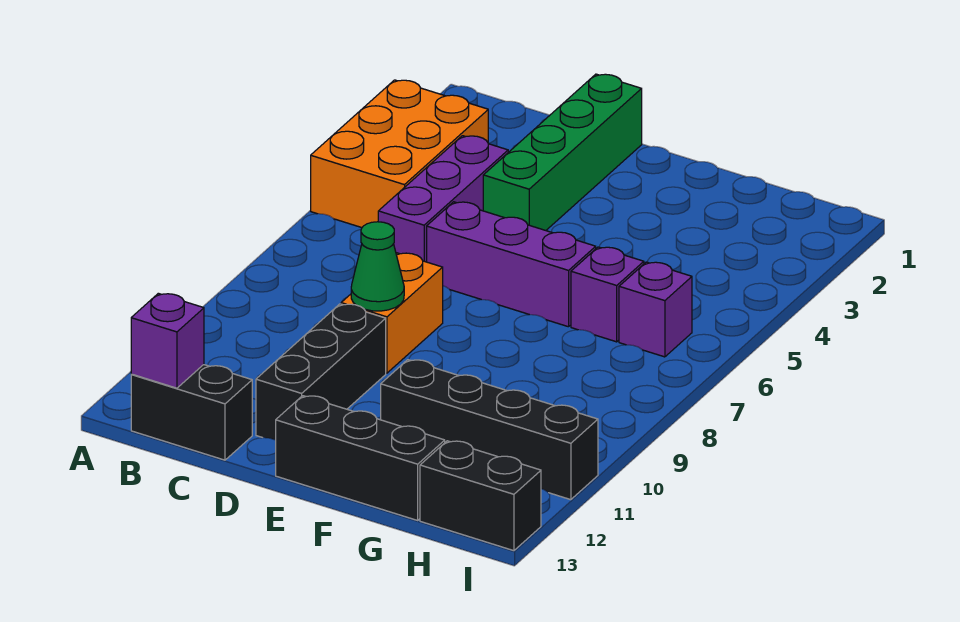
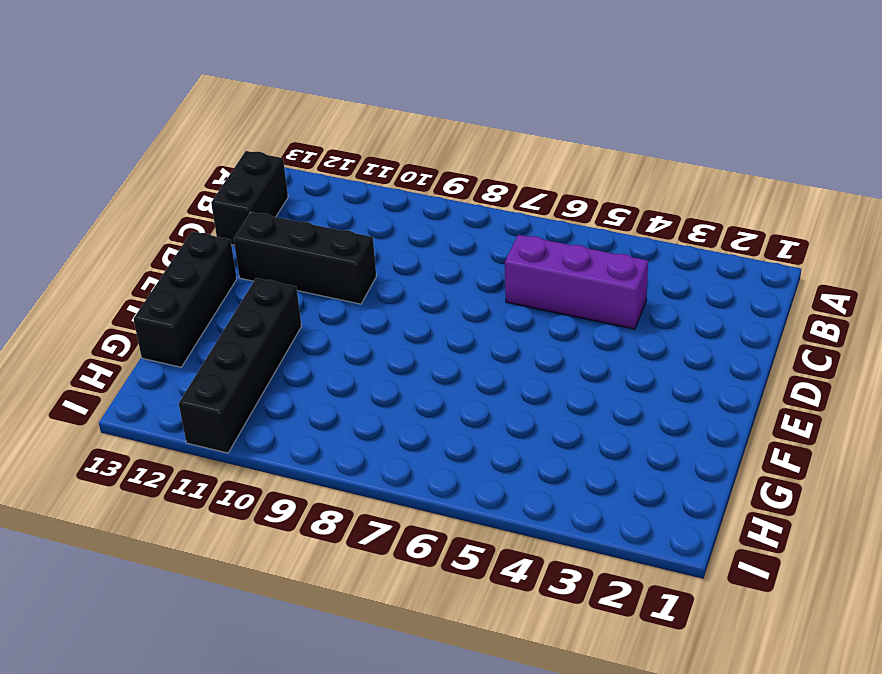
none -> orange brick A3:B5 level 1
none -> green brick D1:D4 level 1
none -> purple brick D6:F6 level 1

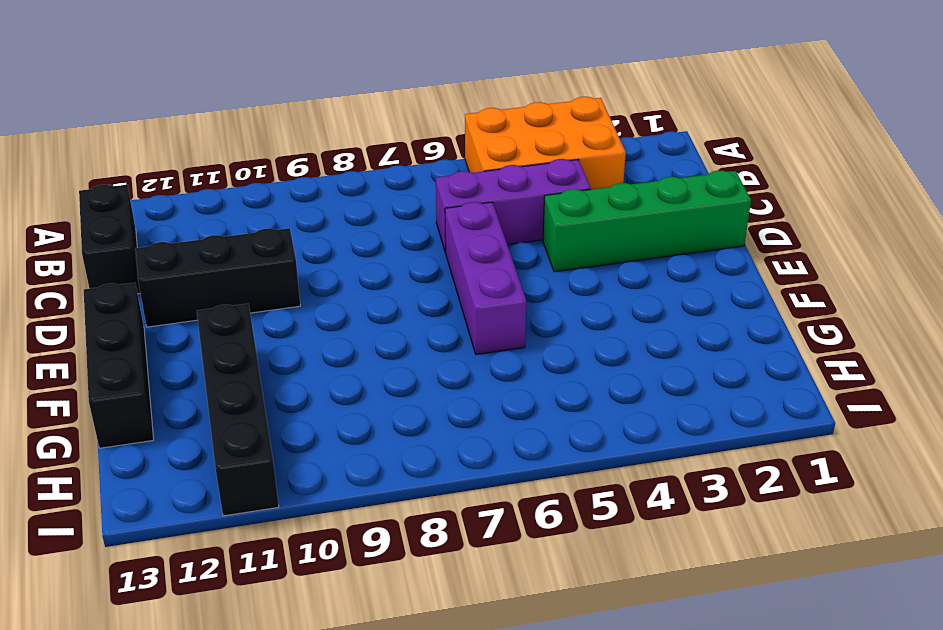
none -> orange brick D8:D9 level 1
none -> purple brick G6 level 1
none -> purple brick H6 level 1

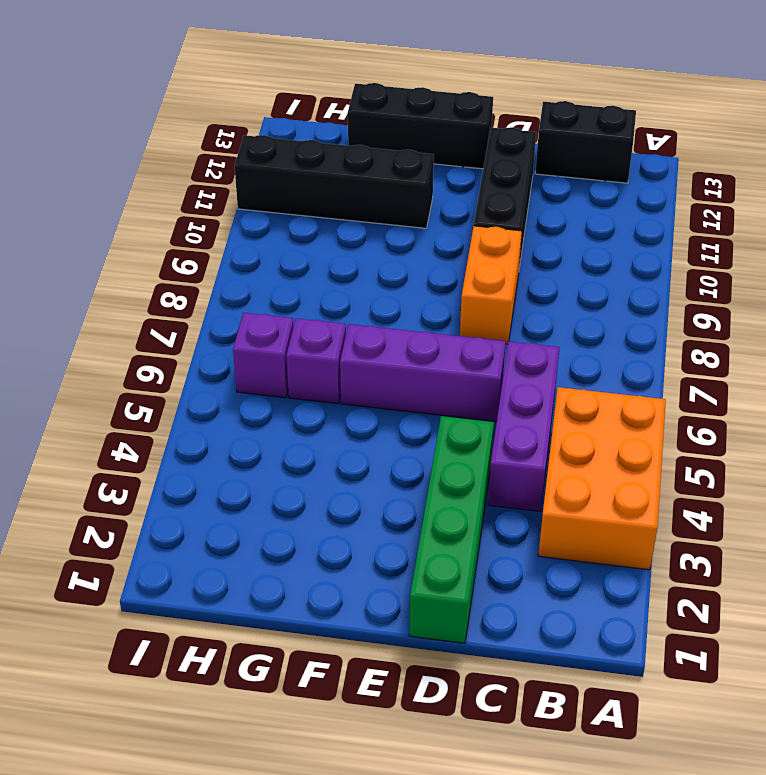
none -> black brick H13:I13 level 1
none -> purple brick B13 level 2
none -> green cone D9 level 2

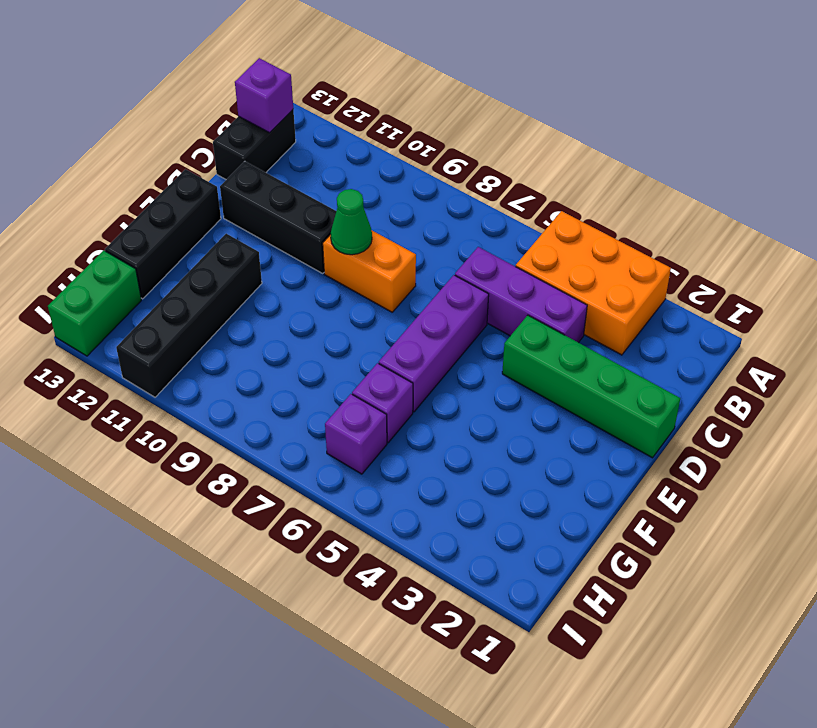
green brick H13:I13 level 1 -> black brick H13:I13 level 1

